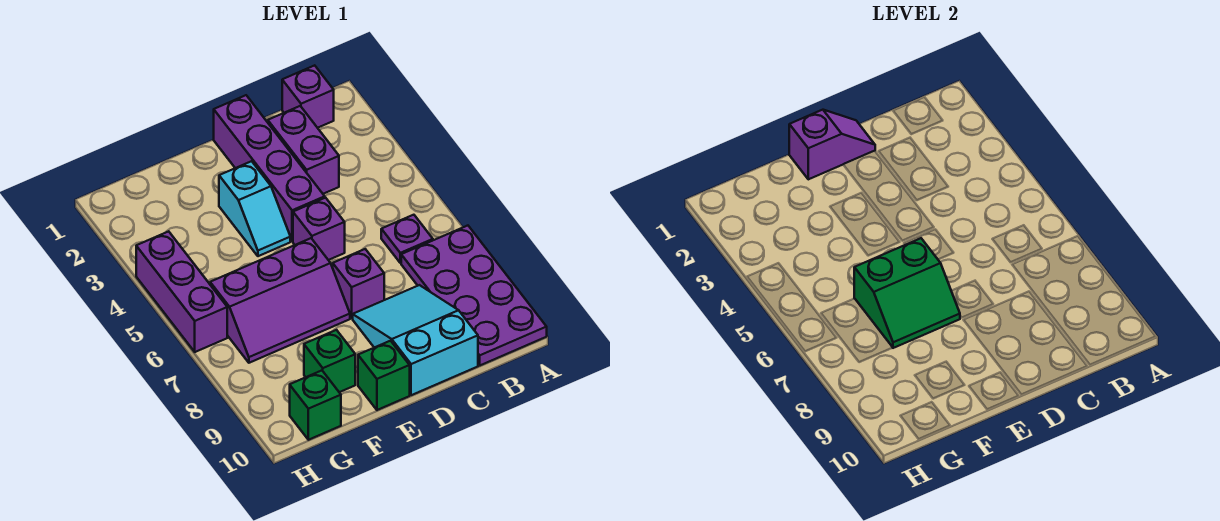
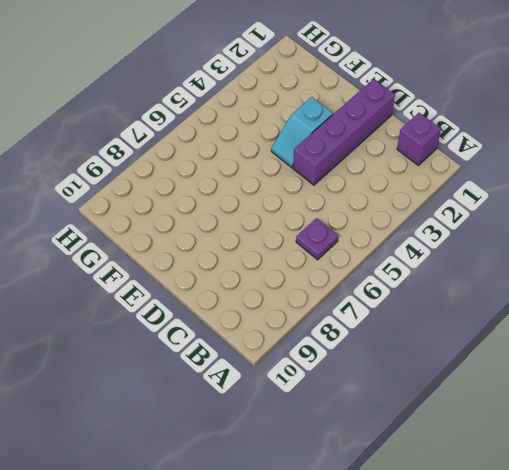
none -> purple plate A7:B10 level 1
none -> purple brick C2:C3 level 1
none -> cyan slope C8:D10 level 1 top 10

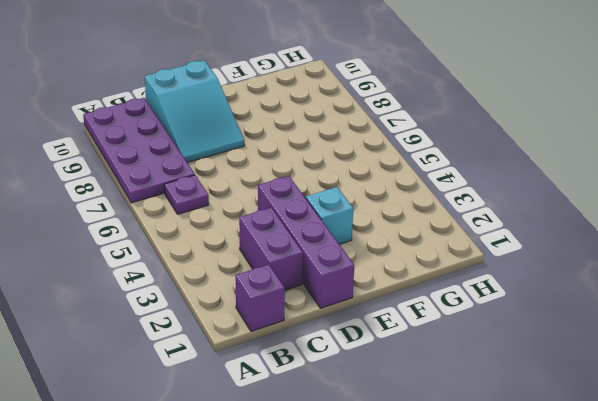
none -> purple brick D5 level 1
none -> purple brick D7 level 1
none -> purple slope E6:G7 level 1 top 6

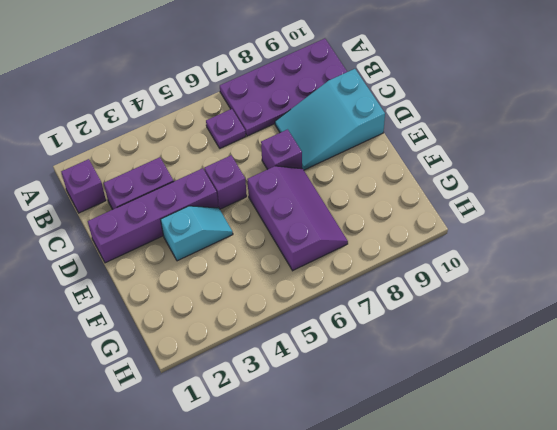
none -> green brick E10 level 1
none -> green brick F9 level 1
none -> green brick G10 level 1

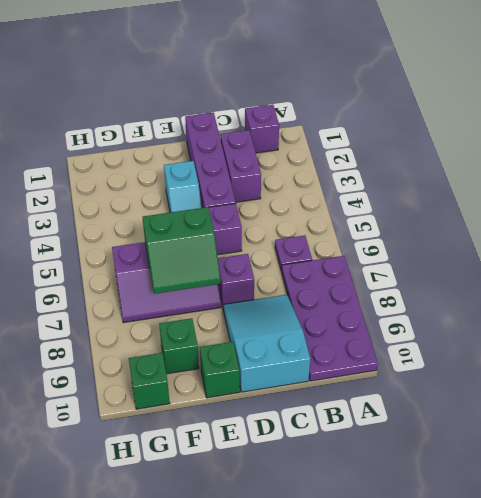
none -> purple brick H4:H6 level 1
none -> purple slope D1:E1 level 2 top E

